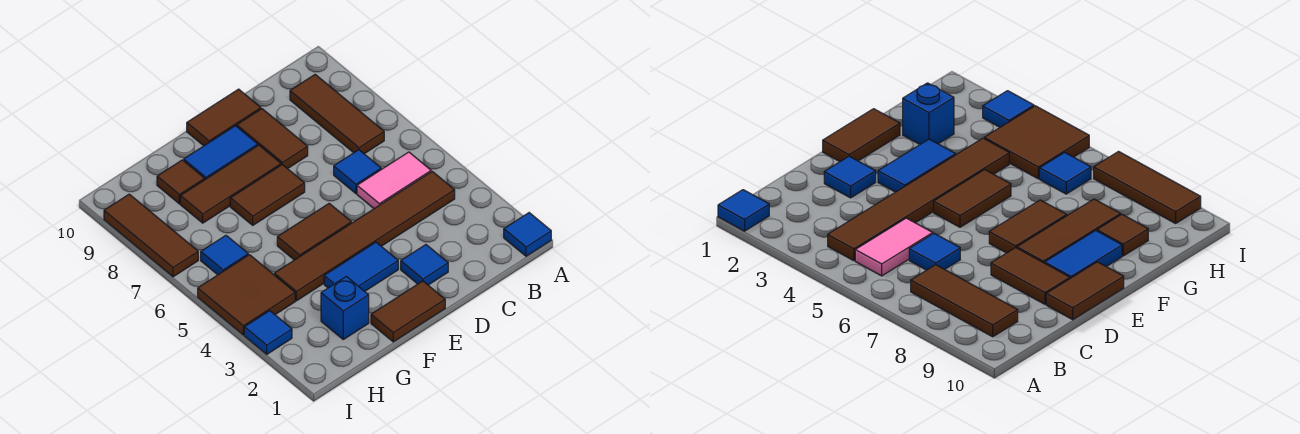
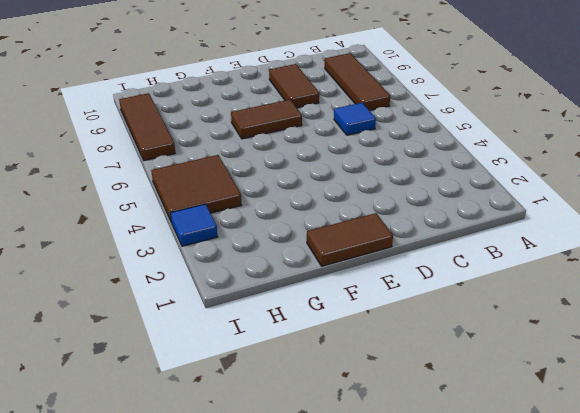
none -> blue tile A1 level 1
none -> brown tile B4:G4 level 1
none -> pink tile B5:C5 level 1

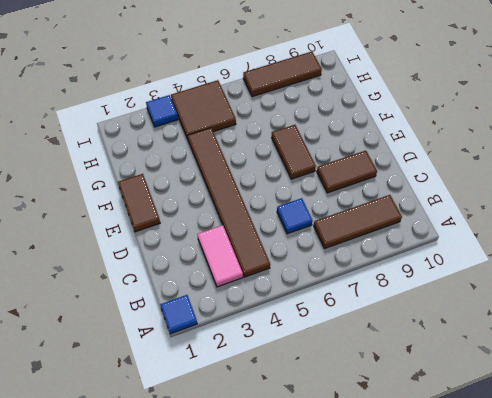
pink tile B3:C3 level 1 -> pink tile B5:C5 level 1
none -> blue tile D2 level 1
none -> brown tile D10:E10 level 1
none -> blue tile E3:F3 level 1

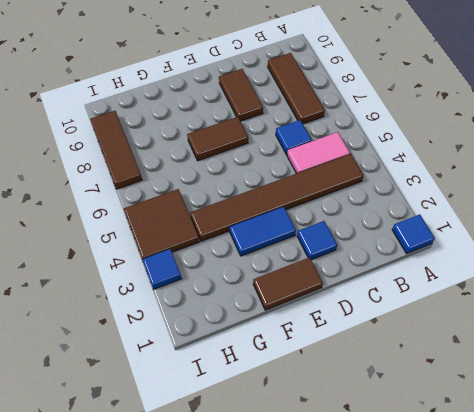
none -> brown tile D10:E10 level 1
none -> brown tile E5:F5 level 1
none -> brown tile E8:G8 level 1

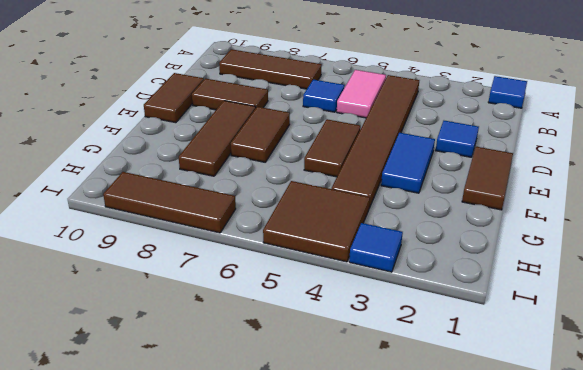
none -> blue tile E9:F9 level 1
none -> blue brick G2 level 1
none -> brown tile G9 level 1

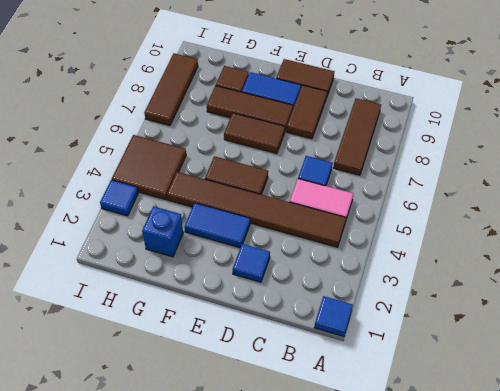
none -> brown tile E1:F1 level 1
none -> blue tile H6 level 1

